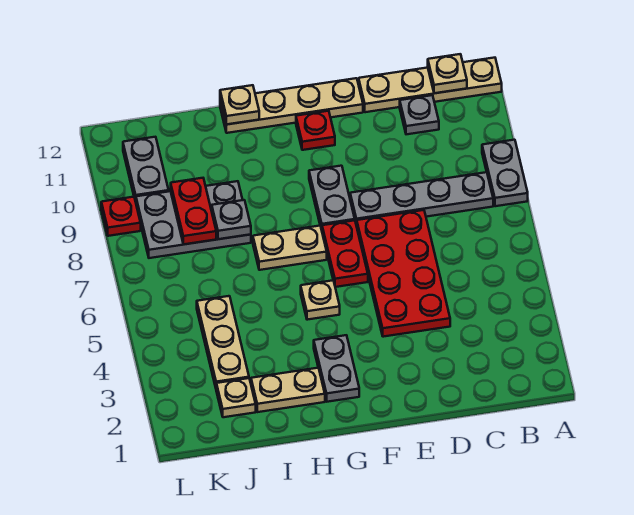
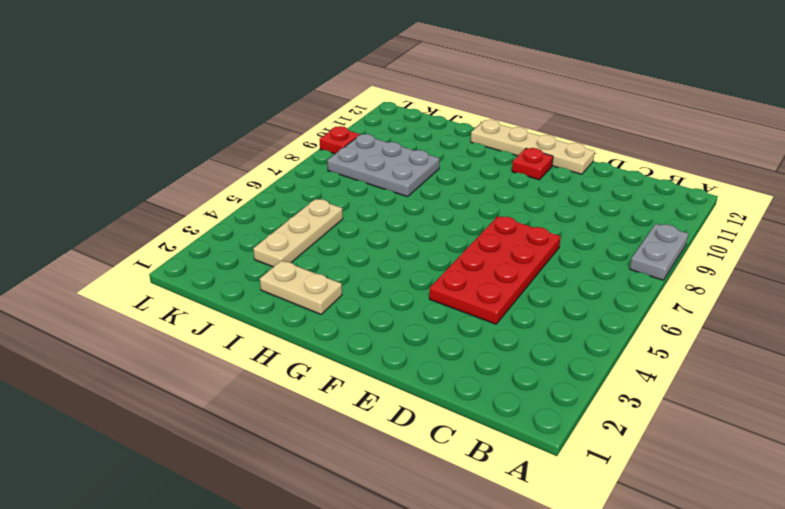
none -> tan plate A12:D12 level 1
none -> grey plate B8:E8 level 1
none -> grey plate C11 level 1

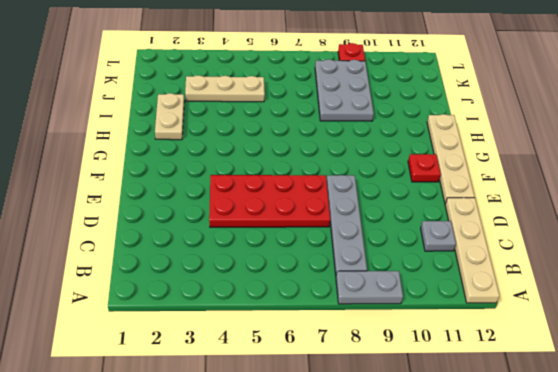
none -> red plate F6:F7 level 1
none -> grey plate F8:F9 level 1
none -> grey plate G2:G3 level 1

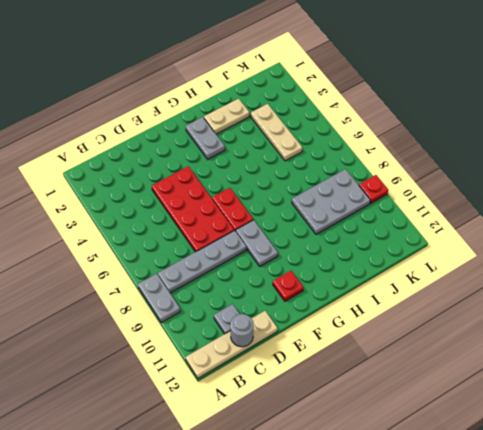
grey round brick C12 level 2 -> none
none -> tan plate E12:H12 level 1
none -> tan plate G5 level 1
none -> tan plate G7:H7 level 1

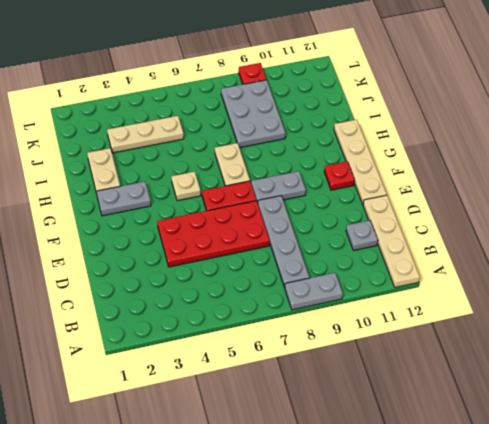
none -> tan plate J2 level 1
none -> grey plate K10:K11 level 1
none -> tan plate B12 level 2

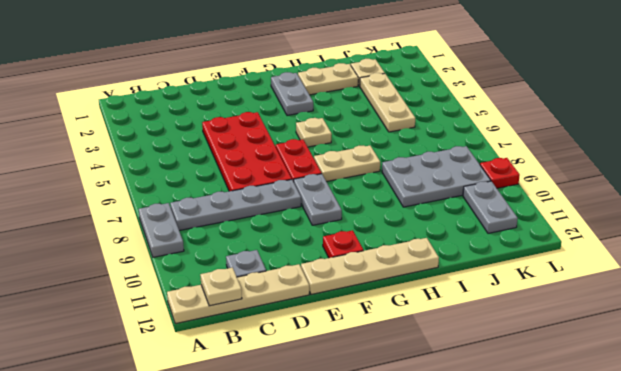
none -> tan plate H12 level 2
none -> grey plate I8 level 2
none -> red plate J8:J9 level 2

